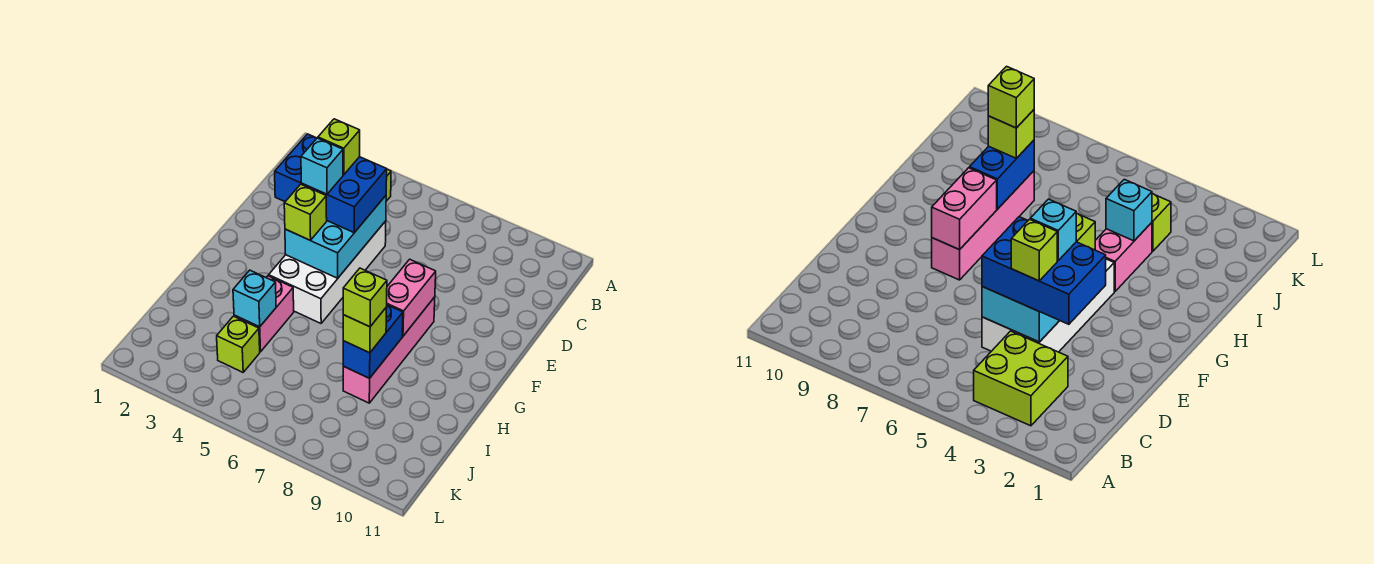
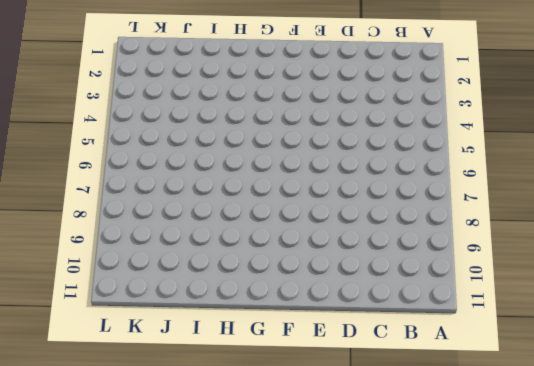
none -> lime brick B3:C4 level 1
none -> white brick D4:G5 level 1
none -> pink brick F8:I8 level 1

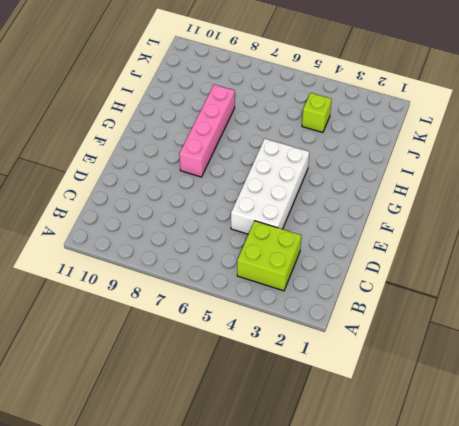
none -> pink brick H4:I4 level 1
none -> cyan brick D4:F5 level 2
none -> pink brick F8:G8 level 2

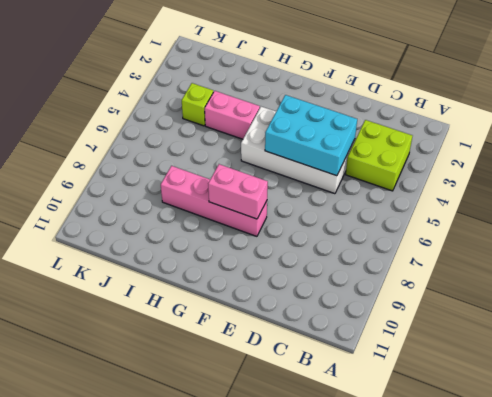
none -> blue brick H8:I8 level 2
none -> cyan brick I4 level 2
none -> blue brick D3:E5 level 3

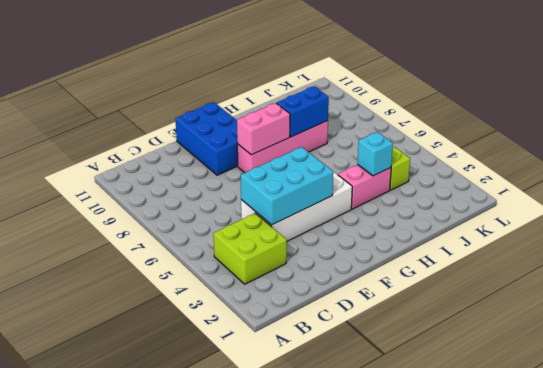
blue brick E9:F11 level 1 -> blue brick D3:E5 level 3
none -> lime brick F4 level 3
none -> lime brick I8 level 3
none -> lime brick D4 level 4

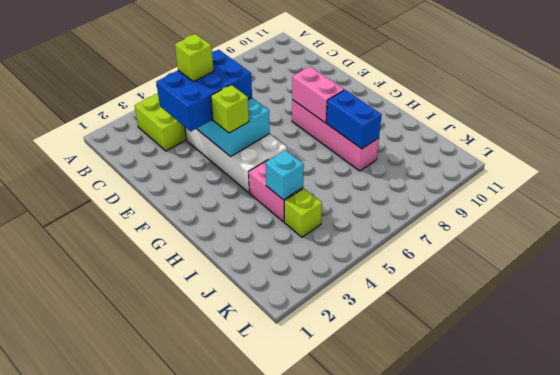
none -> lime brick I8 level 3
none -> cyan brick E4 level 4
none -> lime brick I8 level 4

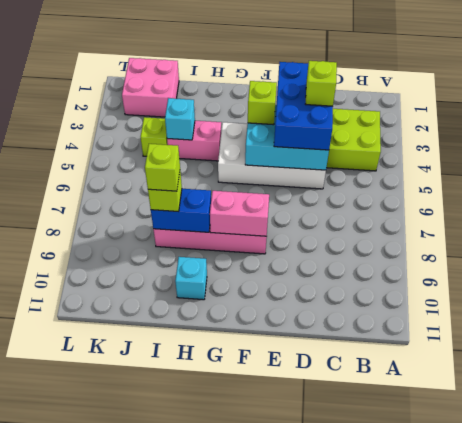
cyan brick H10 level 1 -> cyan brick E4 level 4
pink brick J1:K2 level 1 -> none

